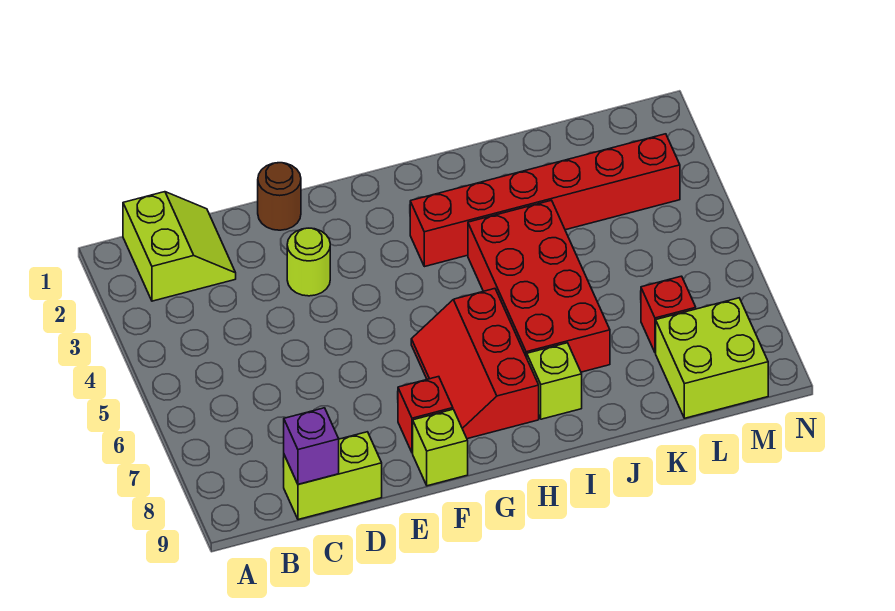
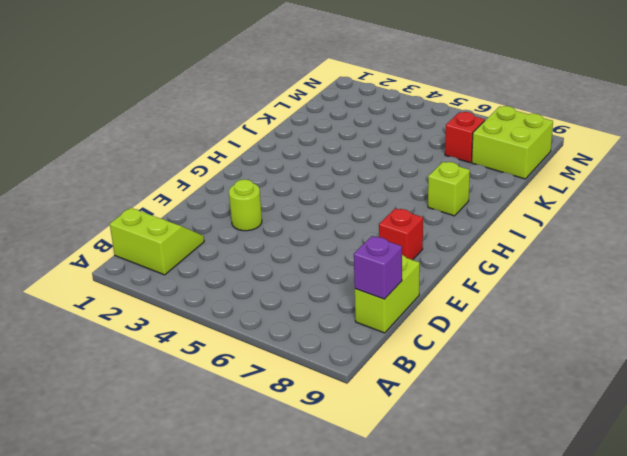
none -> brown round brick E1 level 1
none -> lime brick F9 level 1
none -> red slope G6:H8 level 1 top H

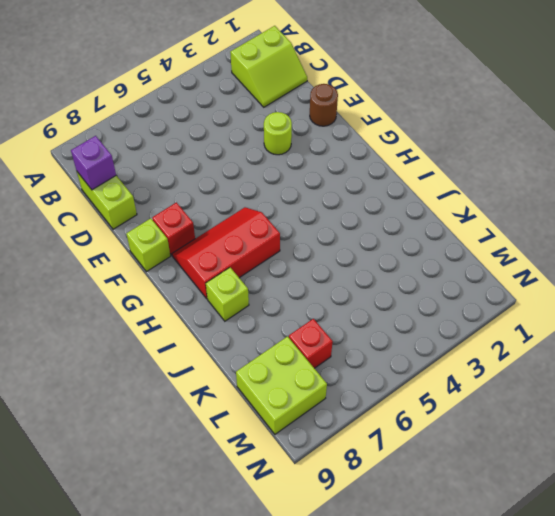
none -> red brick H3:M3 level 1
none -> red brick I4:J7 level 1

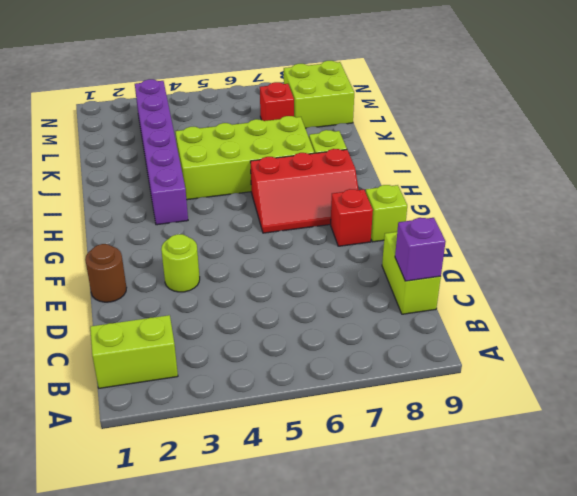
purple brick H3:M3 level 1 -> red brick H3:M3 level 1
lime brick I4:J7 level 1 -> red brick I4:J7 level 1

